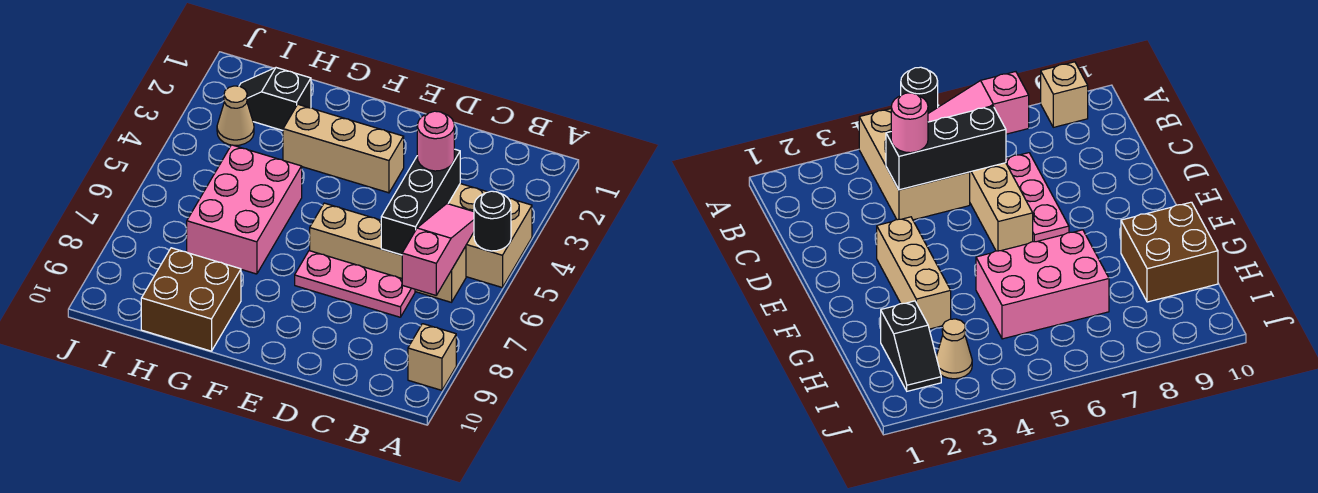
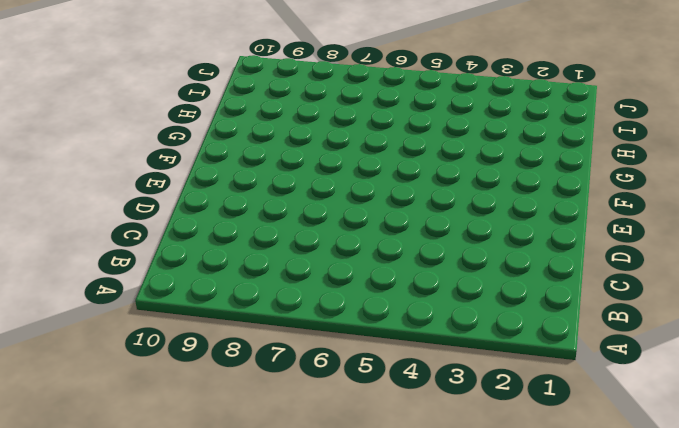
none -> tan brick A4:C5 level 1
none -> tan brick A9 level 1
none -> tan brick B6:E6 level 1

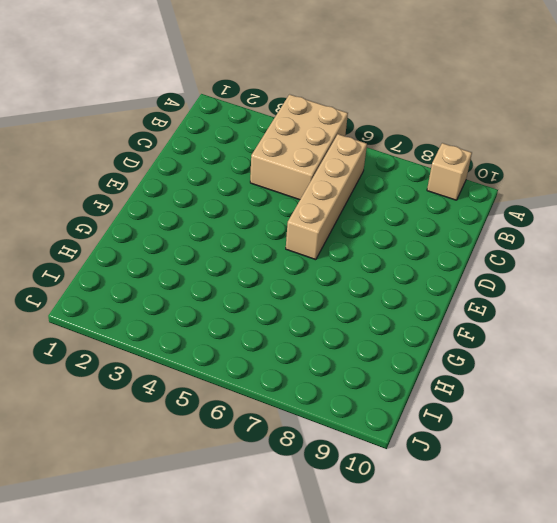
none -> pink plate C7:E7 level 1
none -> tan brick E3:G3 level 1
none -> pink brick G5:H7 level 1

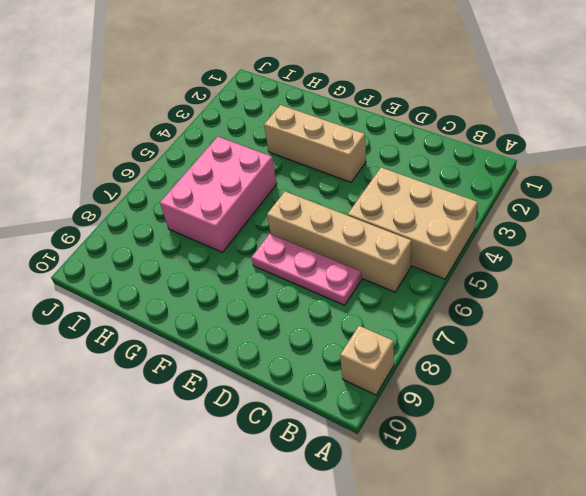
none -> brown brick G9:H10 level 1
none -> black slope H2:I2 level 1 top H
none -> tan cone I3 level 1

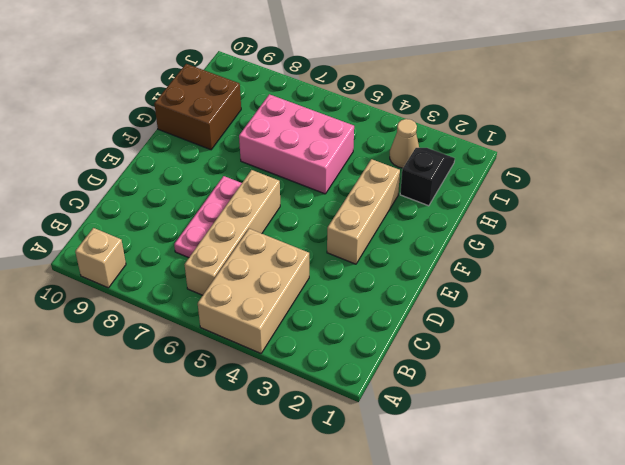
none -> black round brick A5 level 2
none -> pink slope B5:B7 level 2 top 7
none -> black brick C4:C6 level 2

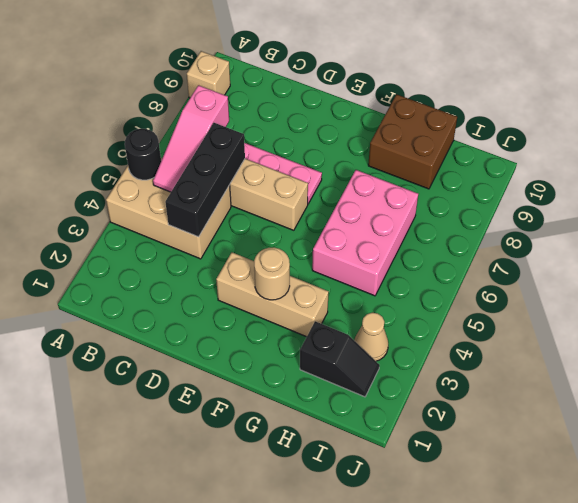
tan round brick F3 level 2 -> none
none -> pink round brick C4 level 3

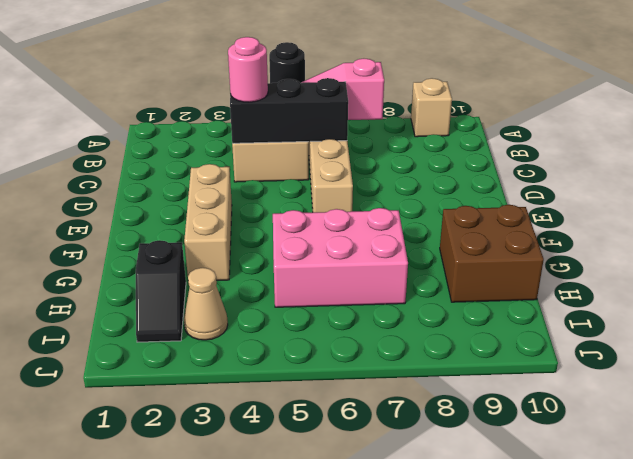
none -> pink plate C7:E7 level 1

